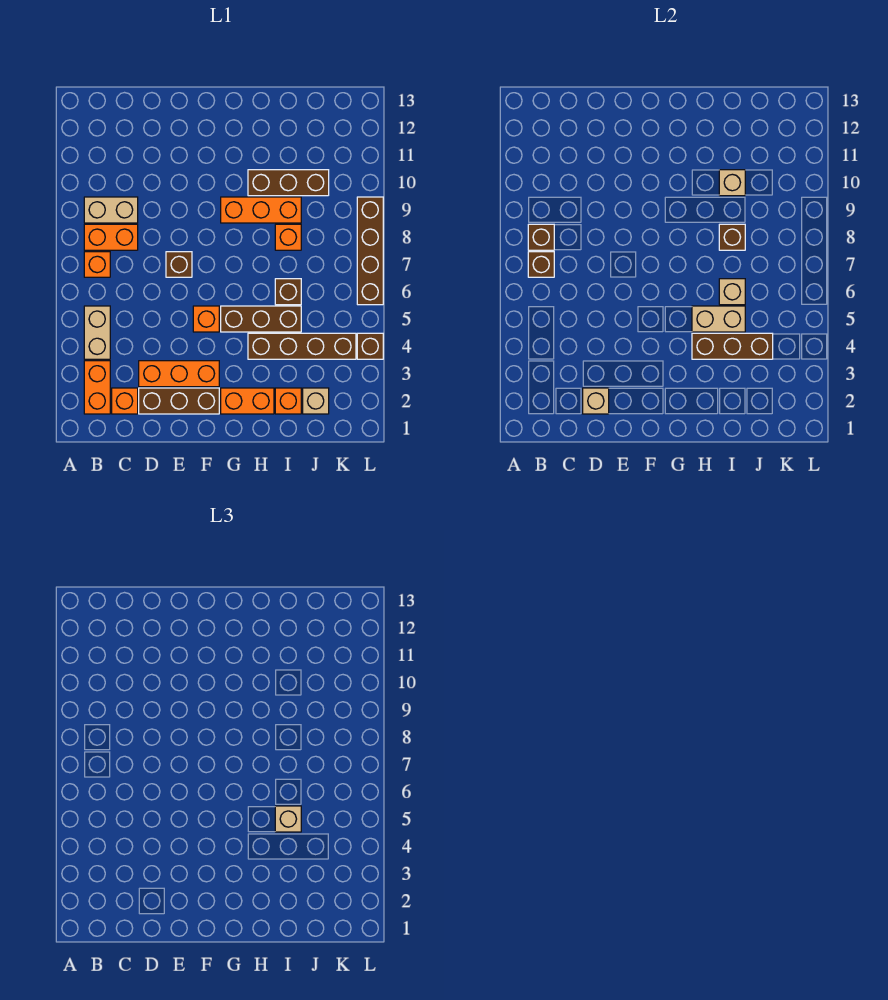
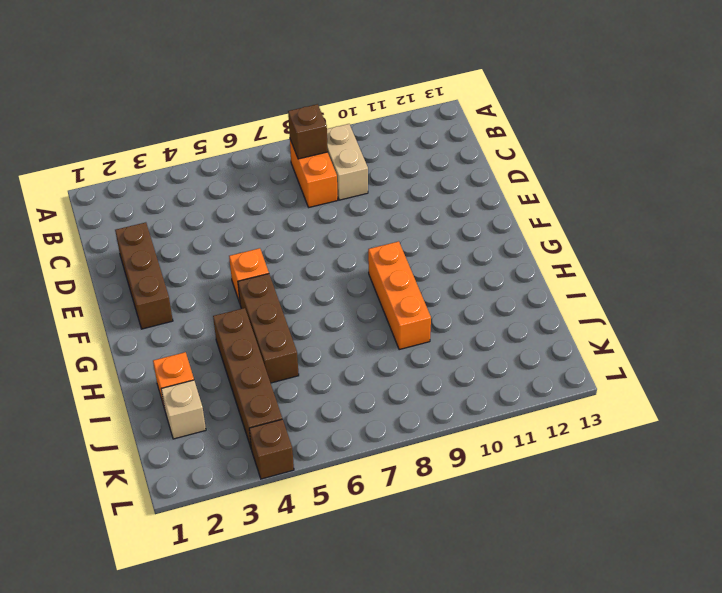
none -> orange brick B2:B3 level 1
none -> tan brick B4:B5 level 1
none -> orange brick B7 level 1
none -> orange brick C2 level 1

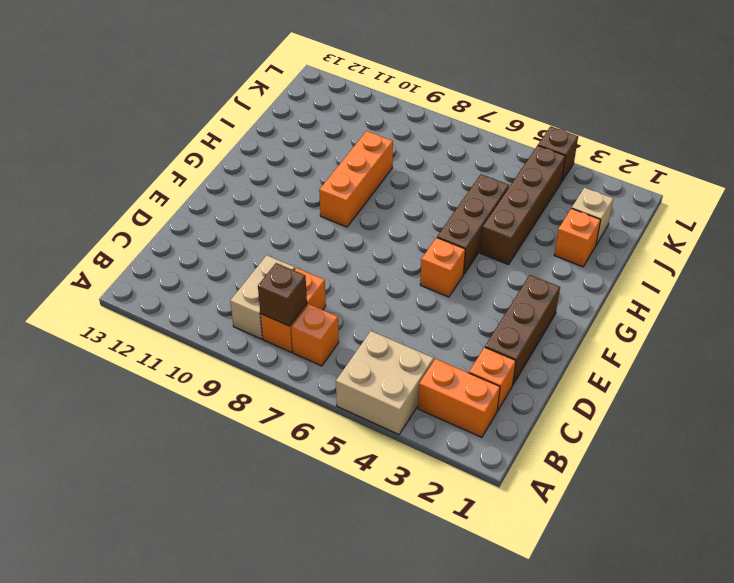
tan brick A4:B5 level 1 -> tan brick B4:B5 level 1
none -> orange brick D3:F3 level 1
none -> brown brick E7 level 1
none -> orange brick G2:H2 level 1
none -> brown brick H10:J10 level 1

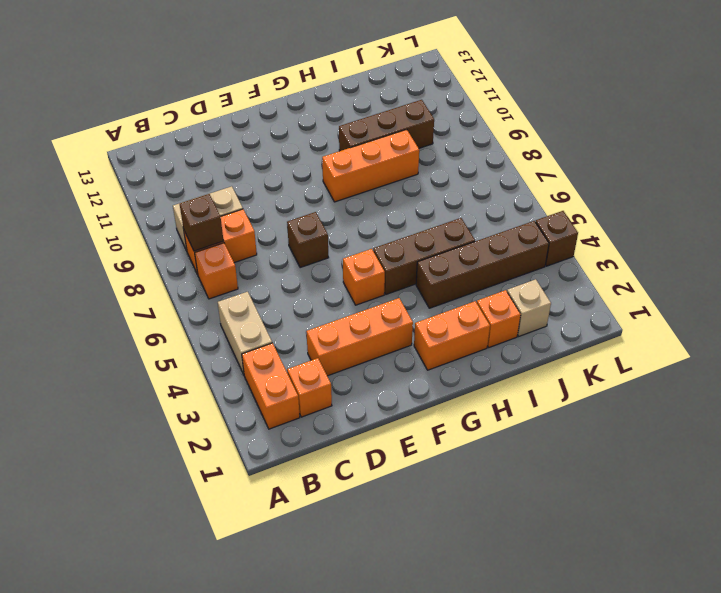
none -> brown brick D2:F2 level 1
none -> brown brick I6 level 1
none -> orange brick I8 level 1
none -> brown brick L6:L9 level 1

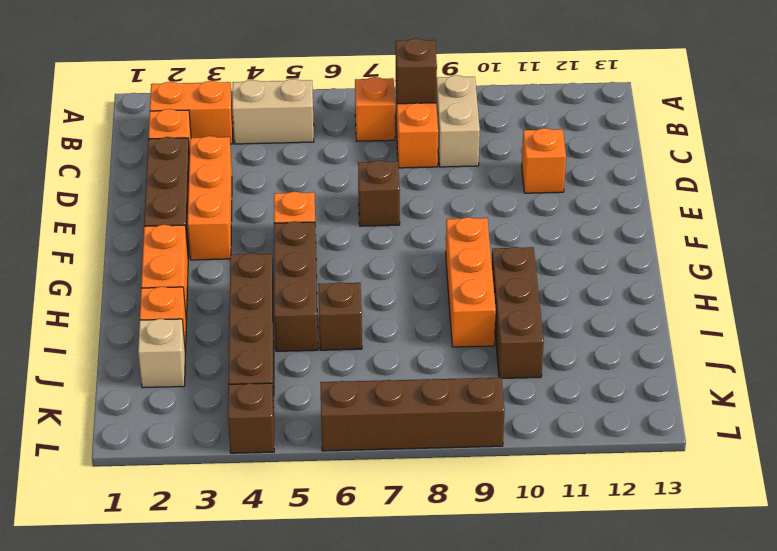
orange brick D11 level 1 -> orange brick I8 level 1
none -> brown brick B7 level 2
none -> tan brick D2 level 2
none -> brown brick H4:J4 level 2
none -> tan brick H5:I5 level 2

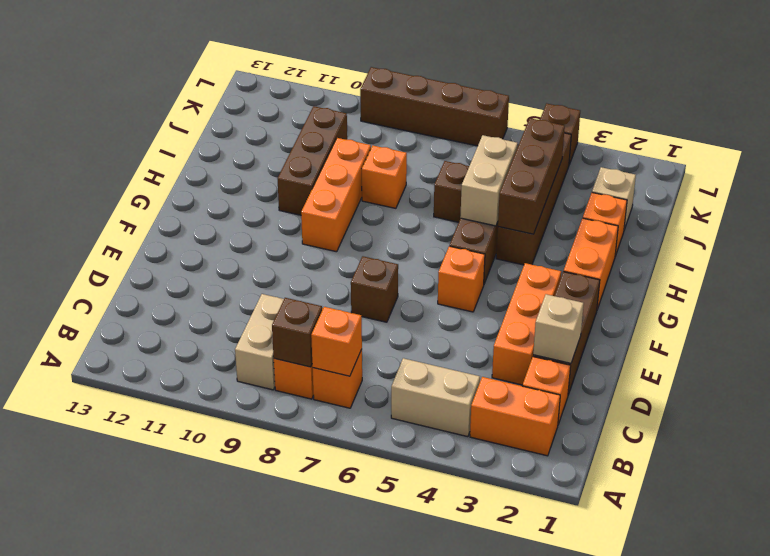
orange brick B7 level 2 -> brown brick B7 level 2
none -> tan brick I6 level 2
none -> brown brick I8 level 2
none -> tan brick I10 level 2
none -> tan brick I5 level 3

